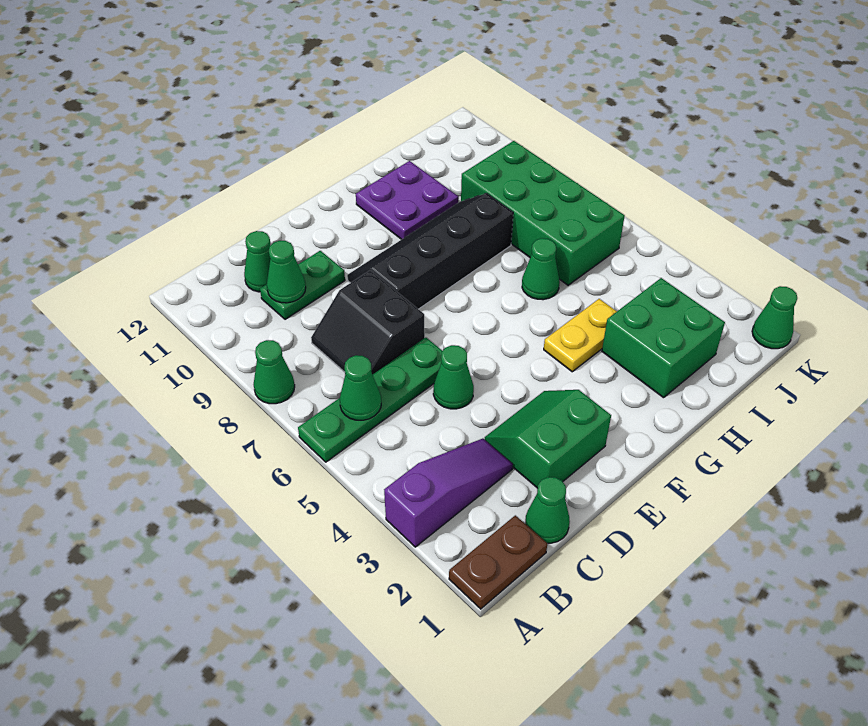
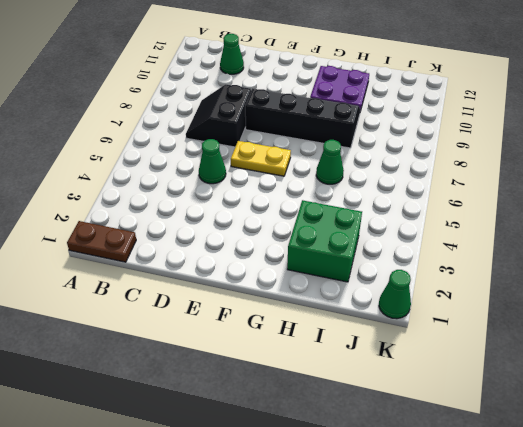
yellow plate E6:F6 level 1 -> yellow plate G4:H4 level 1
none -> purple slope A3:C3 level 1 top A
none -> green plate A6:D6 level 1
none -> green cone A8 level 1

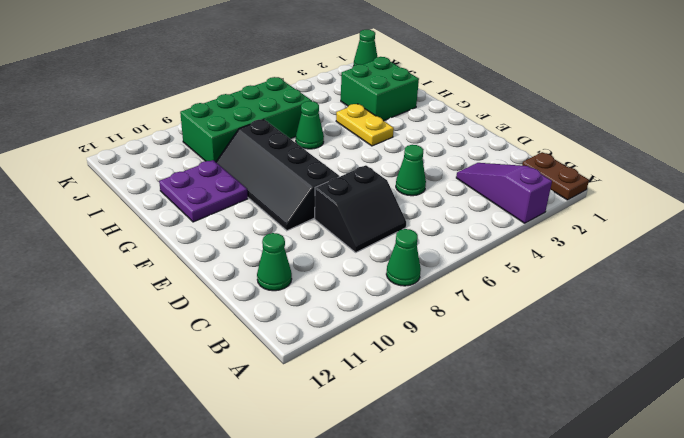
none -> green plate A6:D6 level 1
none -> green cone C1 level 1
none -> green plate C10:D10 level 1

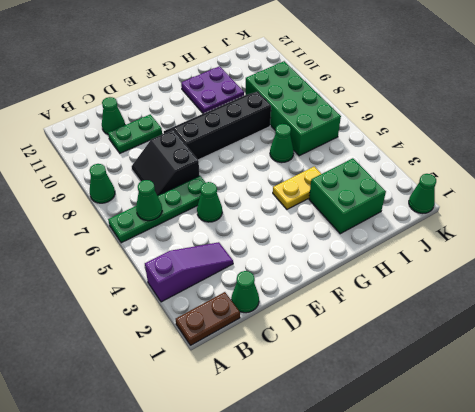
none -> green slope D2:E3 level 1 top 2
none -> green cone C10 level 2

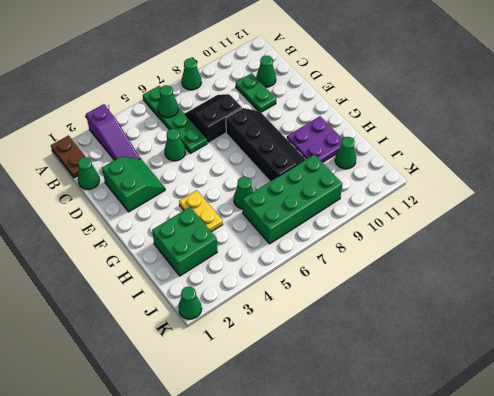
green cone I11 level 1 -> green cone C10 level 2

